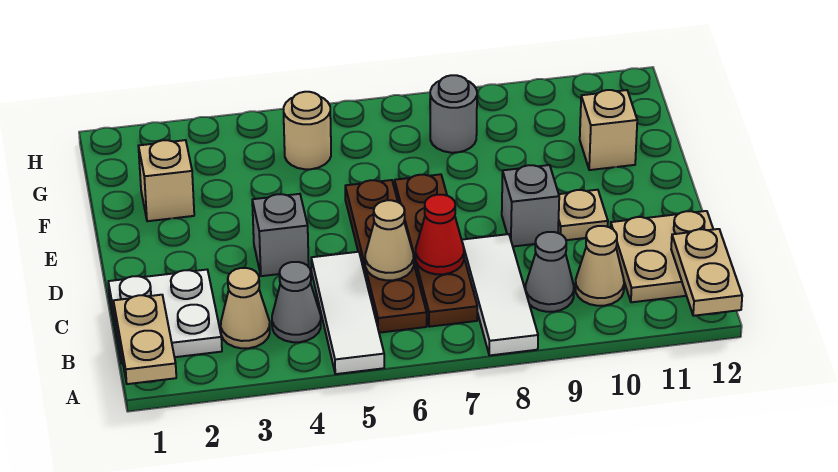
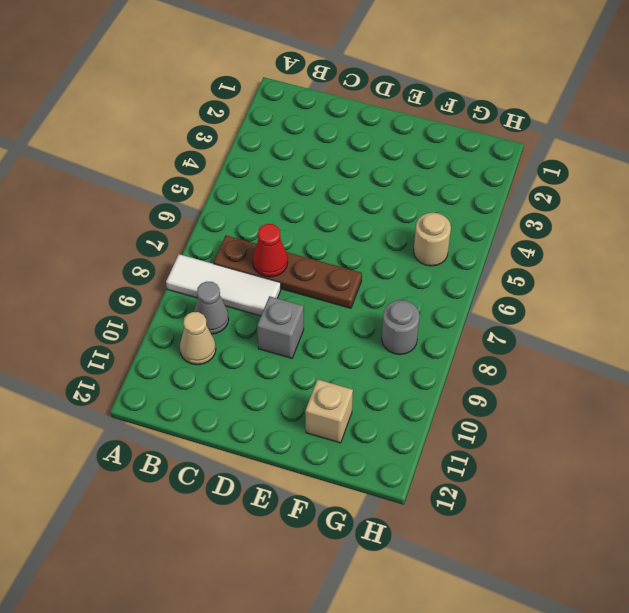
none -> white tile A5:C5 level 1
none -> white plate B1:C2 level 1
none -> tan cone B3 level 1

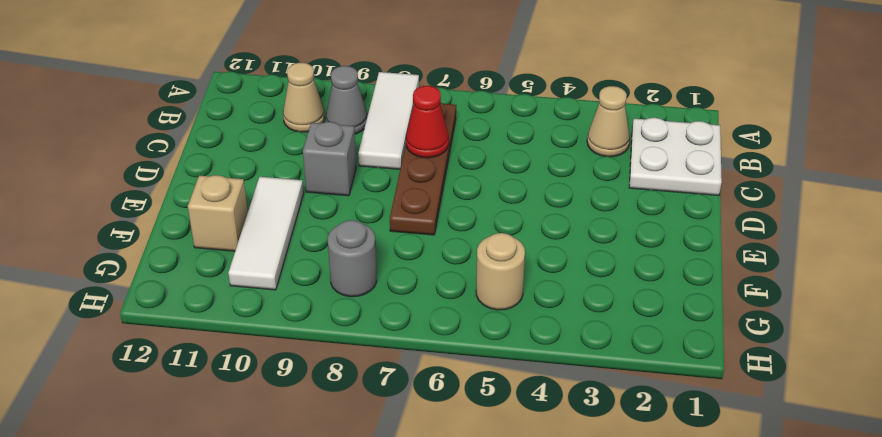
white tile E10:G10 level 1 -> white tile A5:C5 level 1
none -> grey cone B4 level 1
none -> brown plate B6:E6 level 1
none -> tan plate B11:C12 level 1

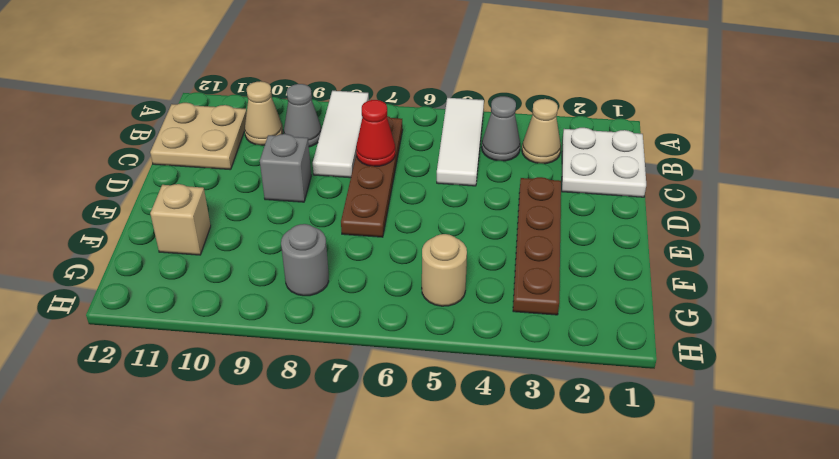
brown plate D3:G3 level 1 -> brown plate B6:E6 level 1
none -> grey brick D4 level 1
none -> tan plate D10 level 1
none -> tan brick F2 level 1

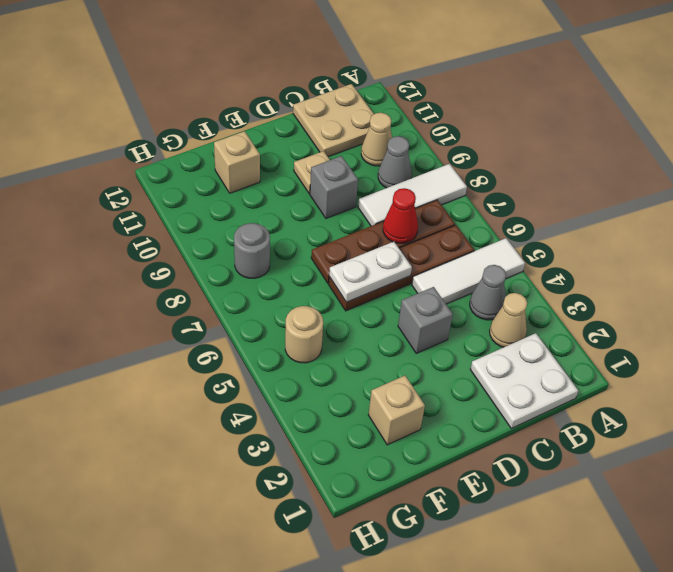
white plate D6:E6 level 2 -> none
none -> tan plate A1:B1 level 2
none -> tan plate A12:B12 level 2
none -> tan cone C6 level 2

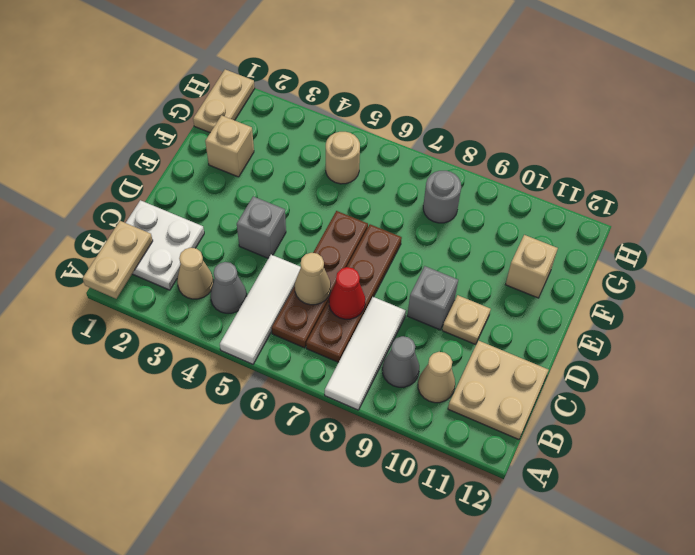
tan plate G1:H1 level 1 -> tan plate A12:B12 level 2

